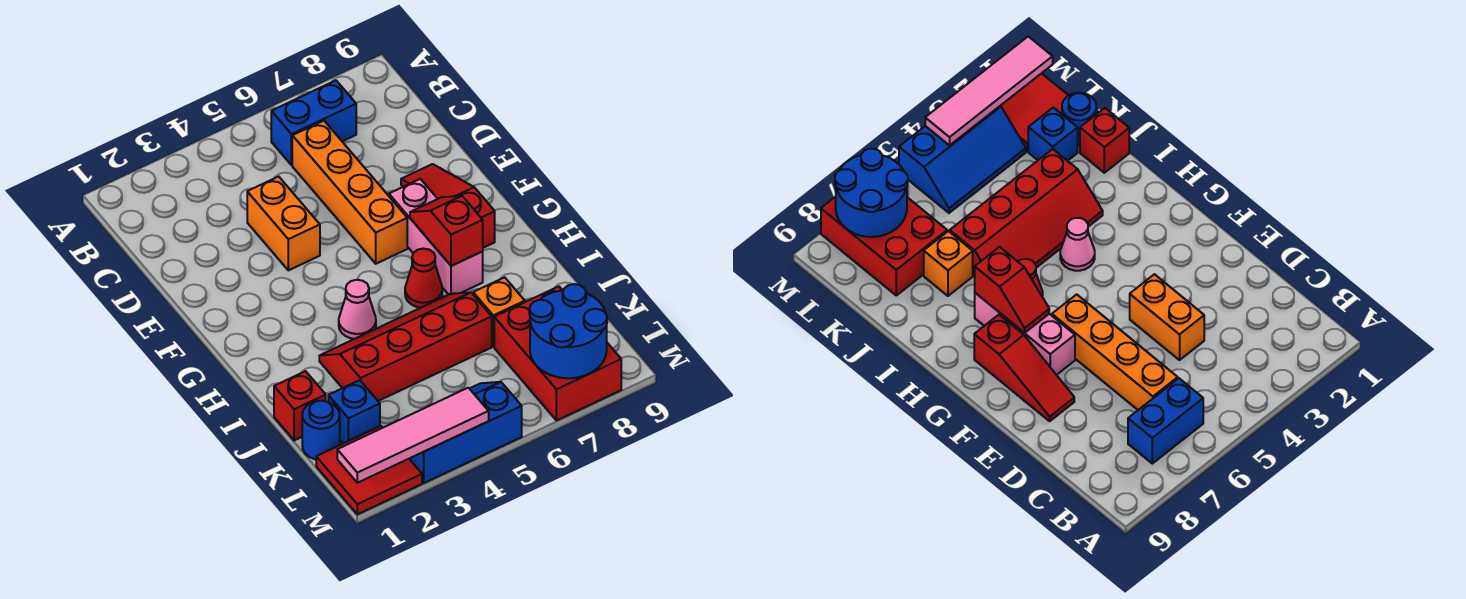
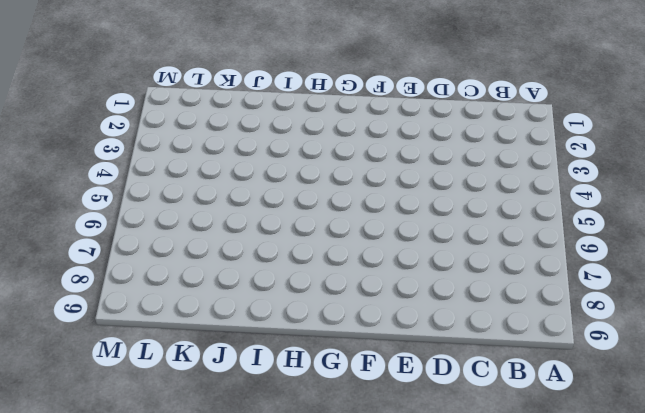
none -> blue brick B6:B7 level 1
none -> orange brick C6:F6 level 1
none -> orange brick D4:E4 level 1

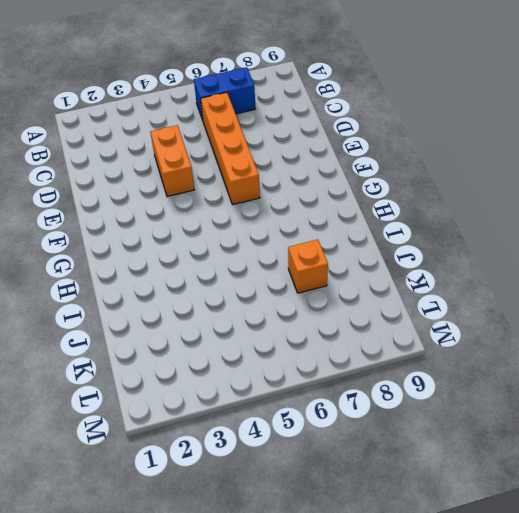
none -> red slope E8:G8 level 1 top G
none -> pink brick F7:H7 level 1
none -> pink cone H4 level 1

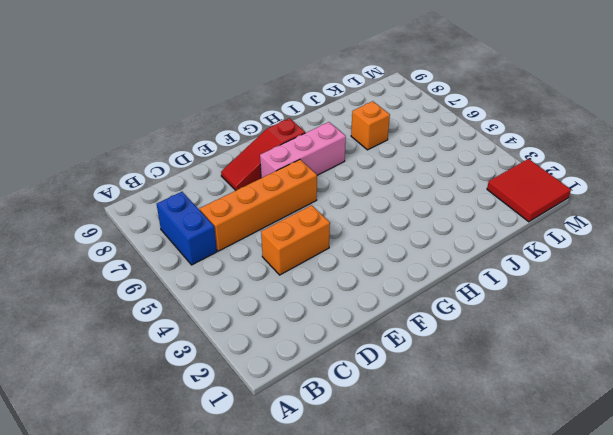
none -> pink cone H4 level 1
none -> red cone H6 level 1
none -> red slope I3:J6 level 1 top J

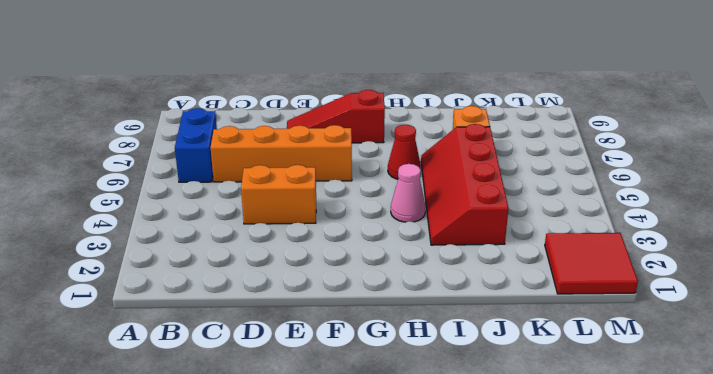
none -> pink brick F7:H7 level 1
none -> red brick J1 level 1
none -> blue round brick K1 level 1

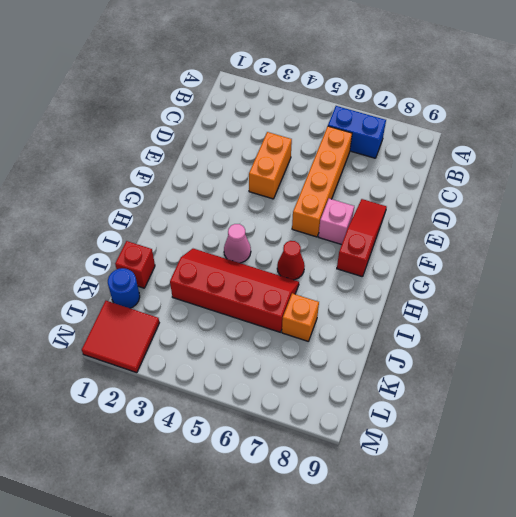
pink brick F7 level 1 -> pink brick F7:H7 level 1
none -> blue brick K2 level 1
none -> red brick K7:M8 level 1
none -> blue slope L3:M5 level 1 top M

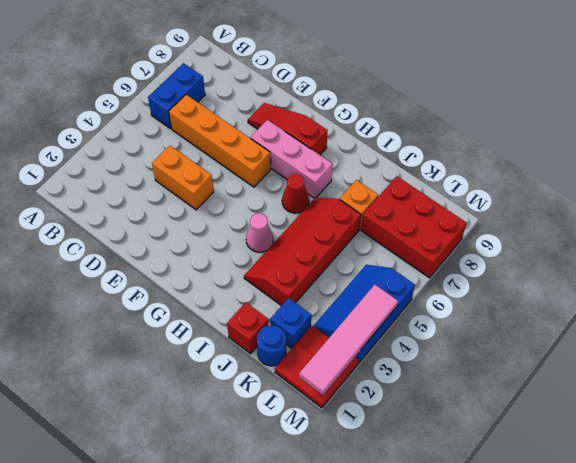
none -> red slope G7:H7 level 2 top H
none -> blue round brick L7:M8 level 2

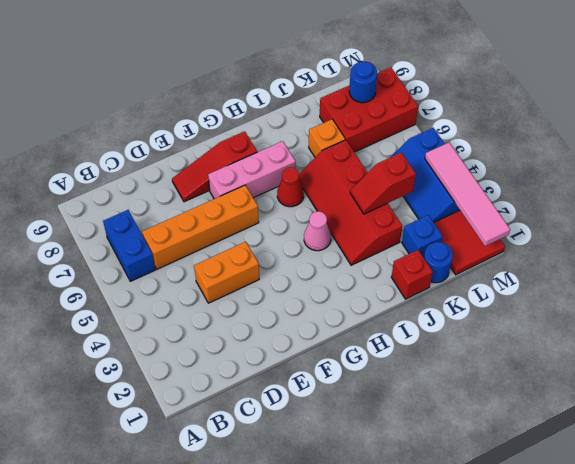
red slope J4:K4 level 2 top K -> red slope G7:H7 level 2 top H
blue round brick L8 level 2 -> blue round brick L7:M8 level 2

